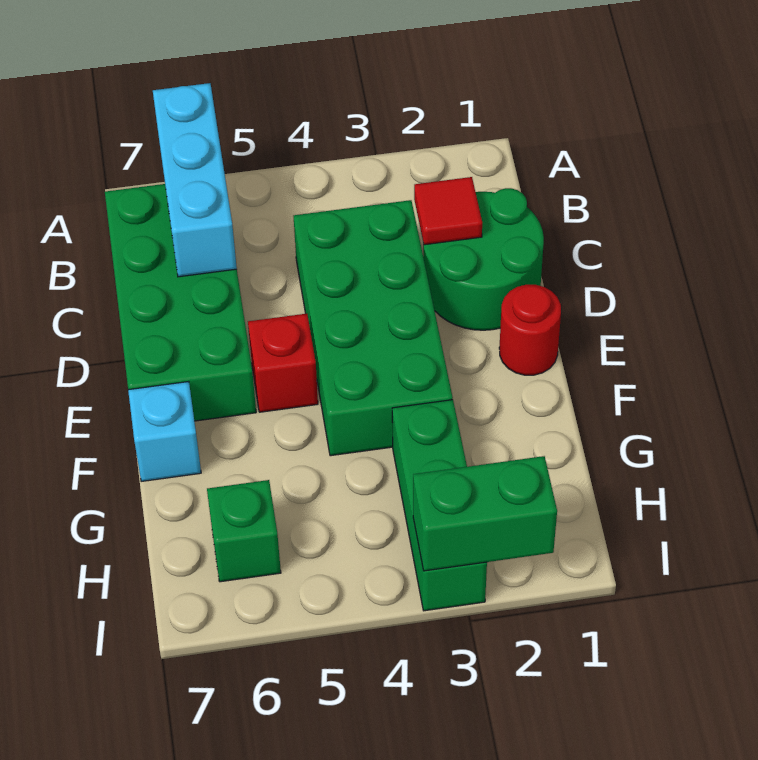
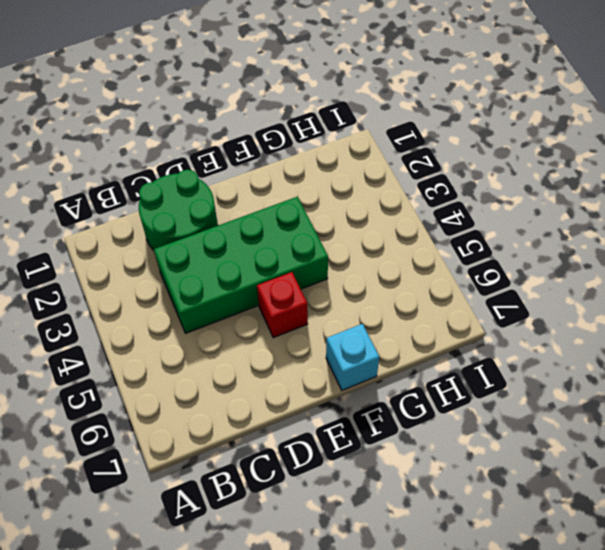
none -> green brick B6:E7 level 1
none -> red round brick E1 level 1

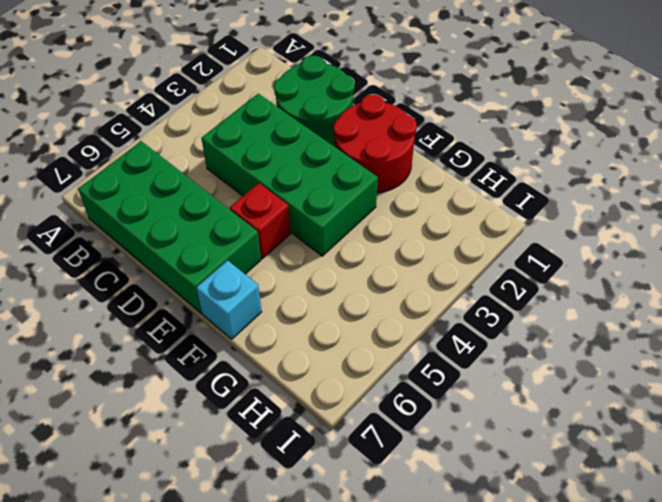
red round brick E1:F2 level 1 -> red round brick E1 level 1
none -> green brick G3:I3 level 1
none -> green brick H6 level 1

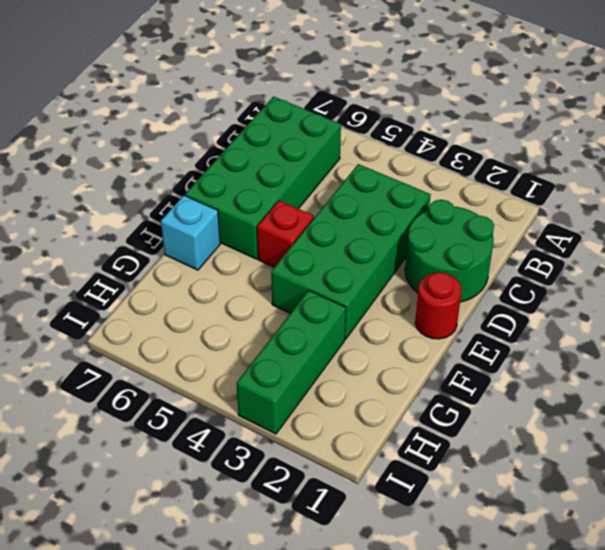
none -> green brick H6 level 1
none -> cyan brick A6:C6 level 2

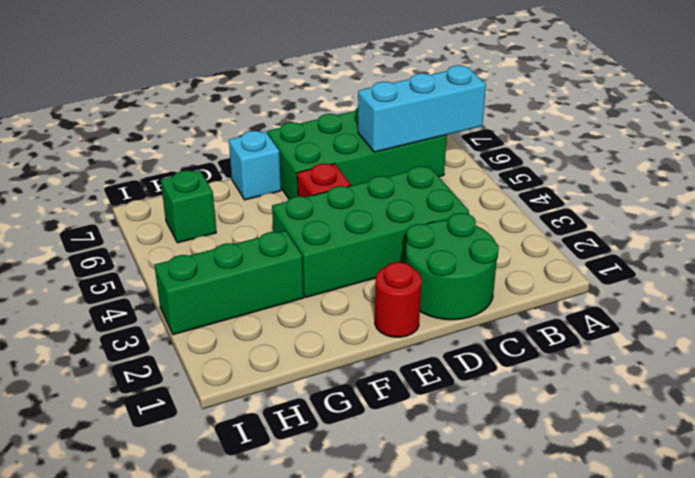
none -> red tile C2 level 2
none -> green brick I2:I3 level 2

